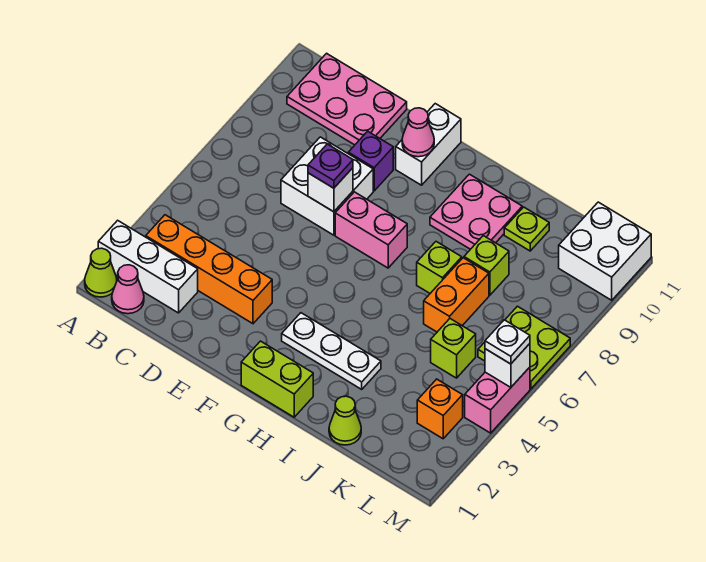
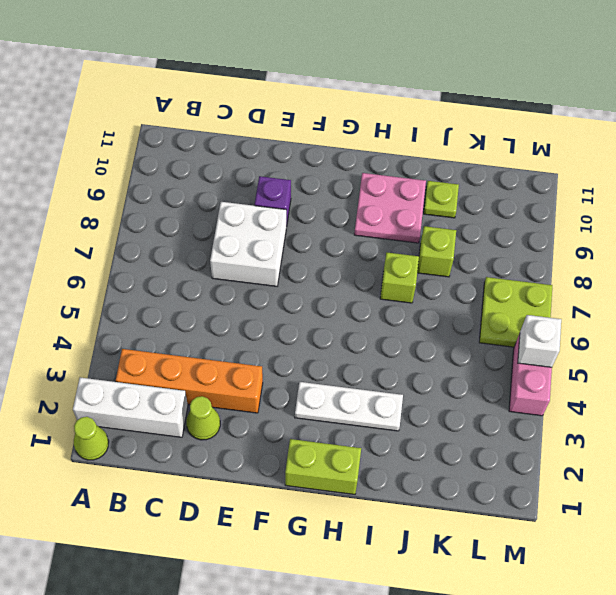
lime cone D2 level 1 -> lime cone J1 level 1
none -> pink cone B1 level 1
none -> pink plate B10:D11 level 1
none -> pink brick F7:G7 level 1

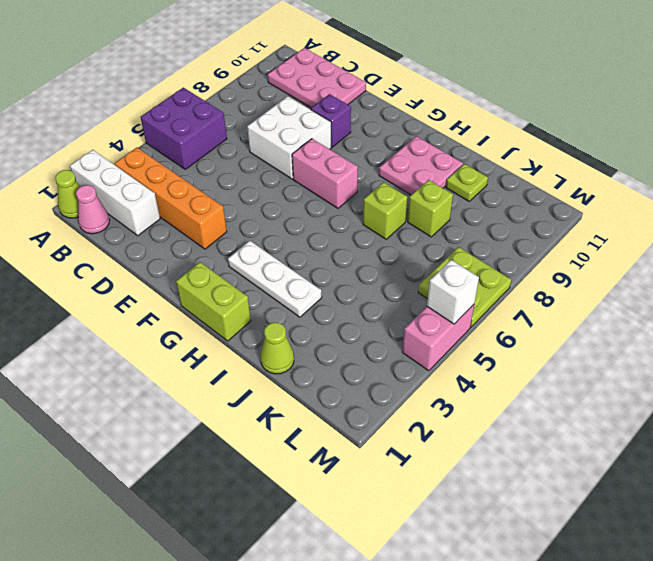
purple brick A5:B6 level 1 -> none
none -> white brick F10:F11 level 1
none -> orange brick J6:J7 level 1
none -> lime brick K5 level 1

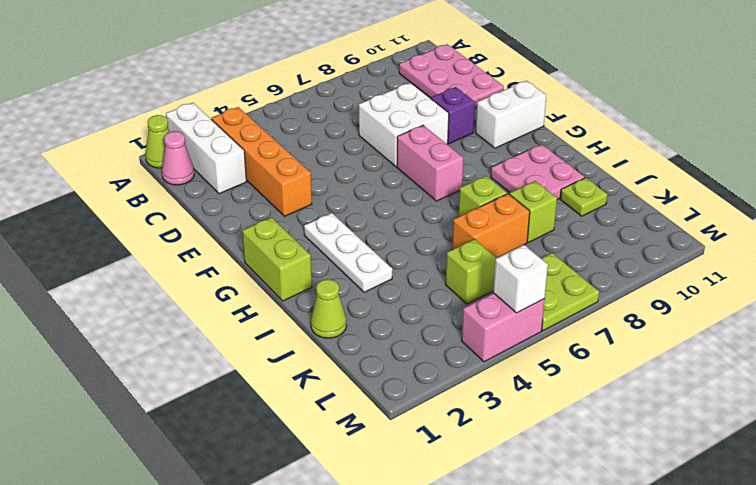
none -> orange brick L3 level 1
none -> white brick L10:M11 level 1
none -> white brick E7 level 2

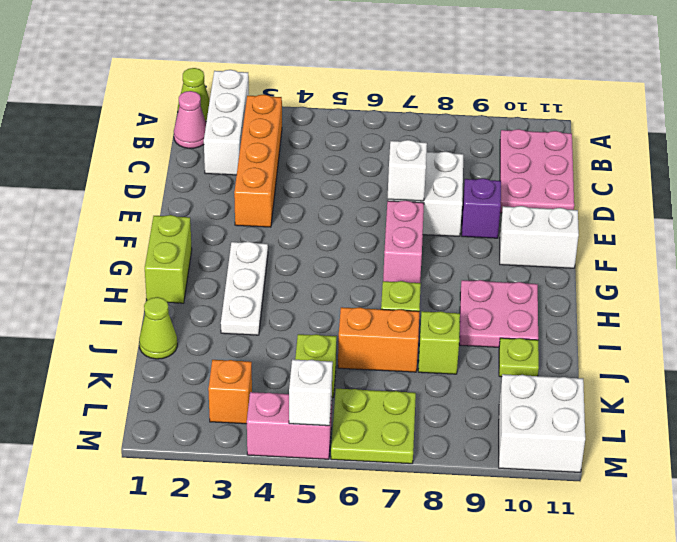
none -> pink cone F10 level 2
none -> purple plate E7 level 3
none -> white plate M5 level 3

